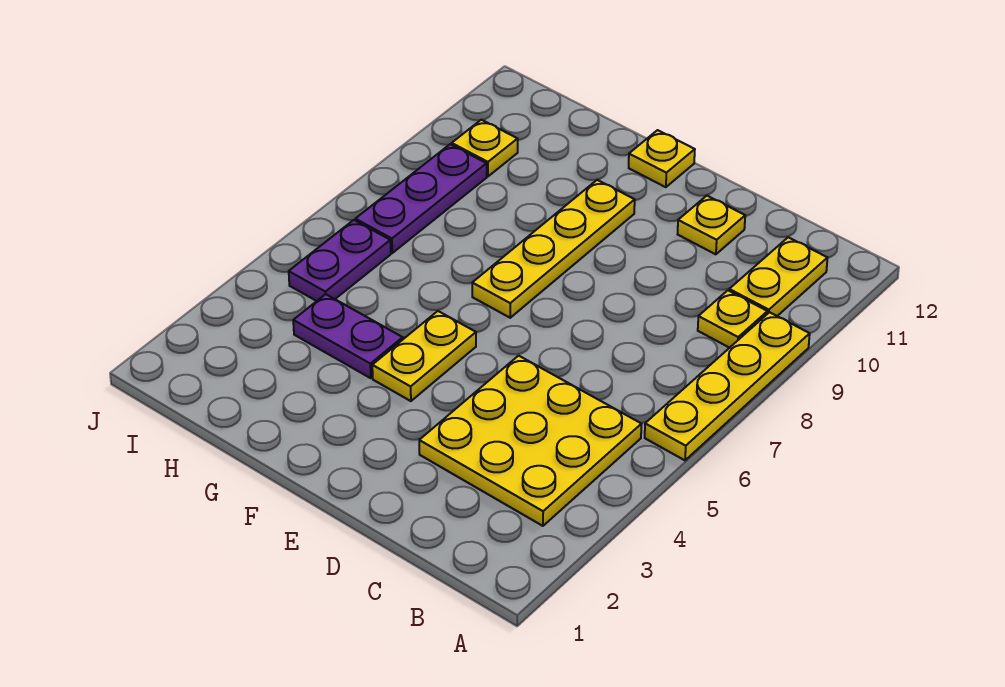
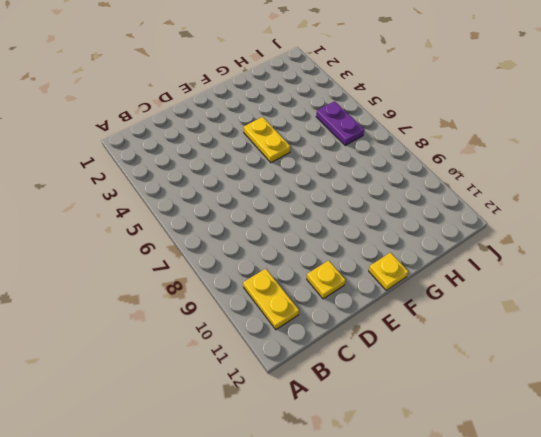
none -> yellow plate A6:A9 level 1
none -> yellow plate B3:D5 level 1
none -> yellow plate B9 level 1

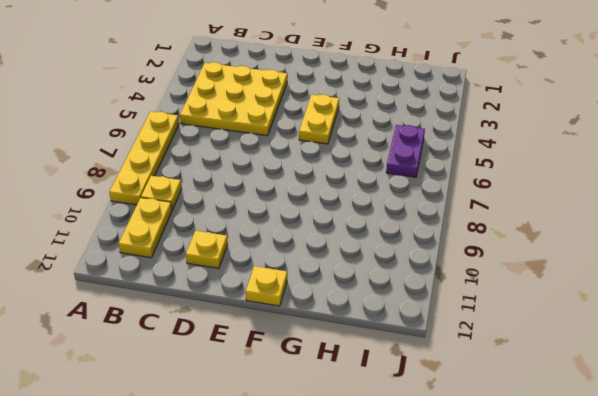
none -> yellow plate F7:F10 level 1
none -> purple plate G4:H4 level 1
none -> purple plate I7:I9 level 1

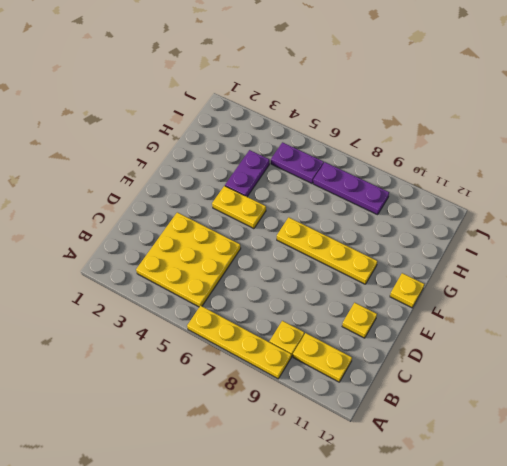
none -> yellow plate I10 level 1

